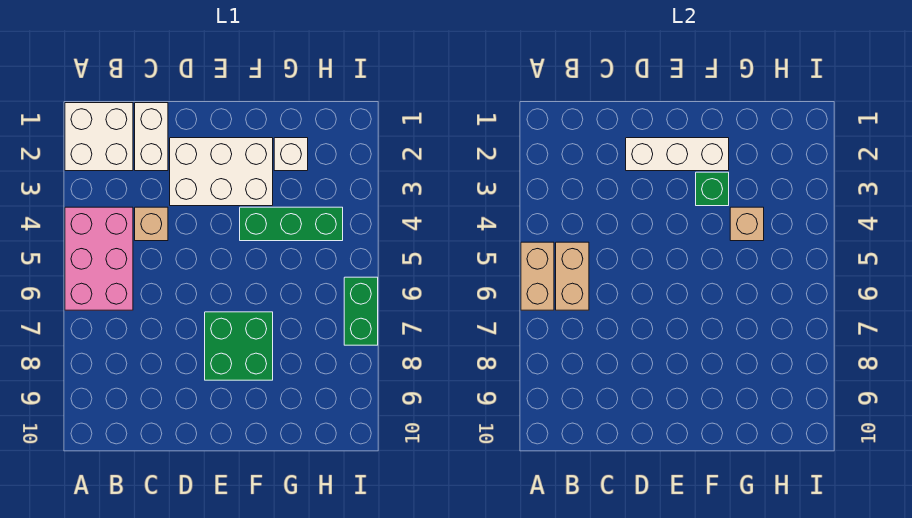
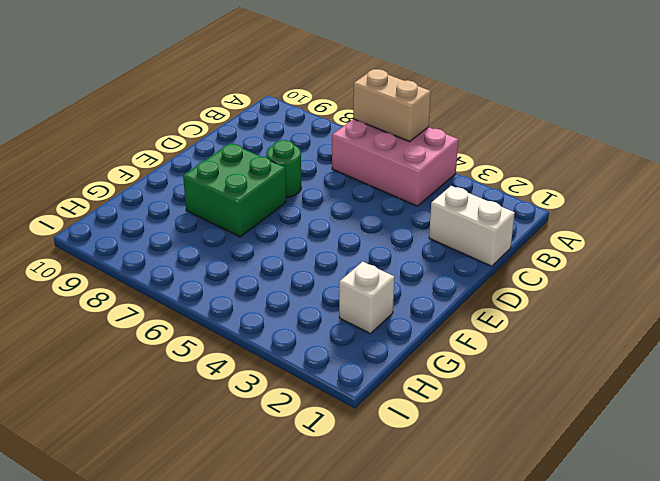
green round brick D7 level 1 -> none
none -> white brick A1:B2 level 1
none -> tan brick C4 level 1
none -> white brick D2:F3 level 1

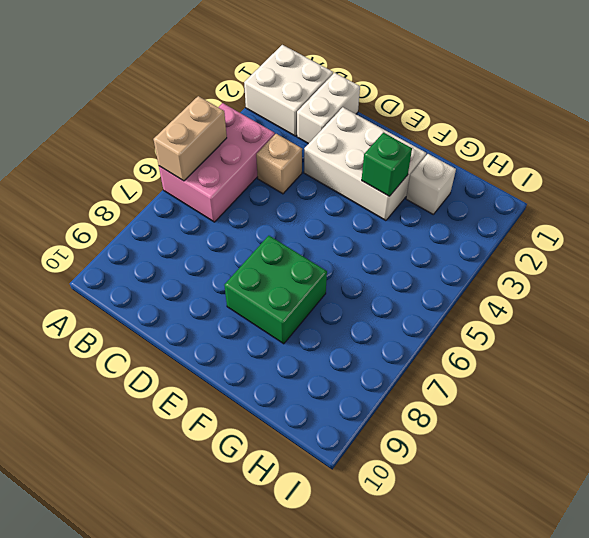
none -> green brick F4:H4 level 1
none -> green brick I6:I7 level 1
none -> tan brick B5:B6 level 2

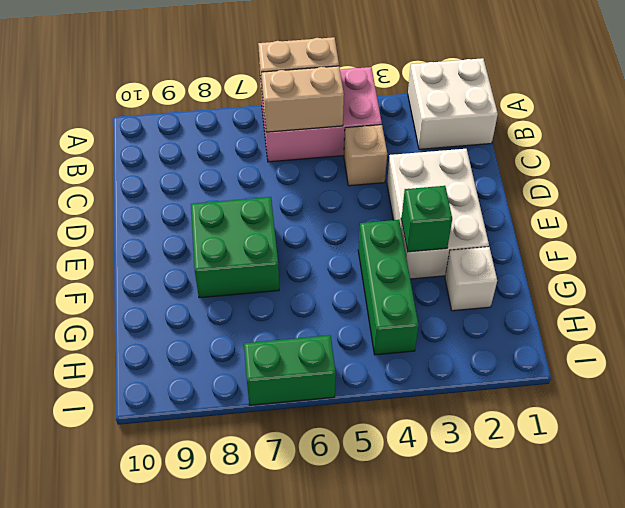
none -> white brick C1:C2 level 1
none -> white brick D2:F2 level 2
none -> tan brick G4 level 2

